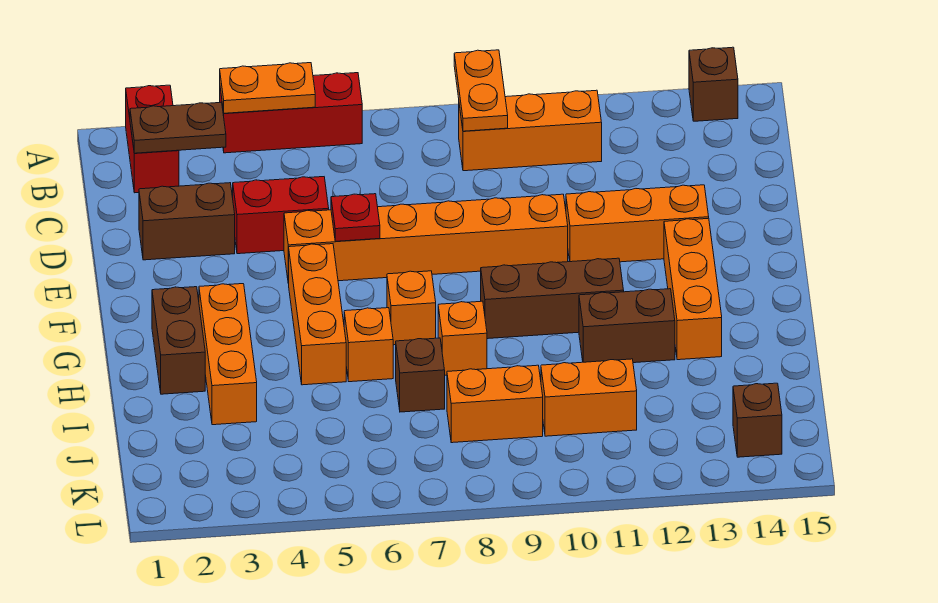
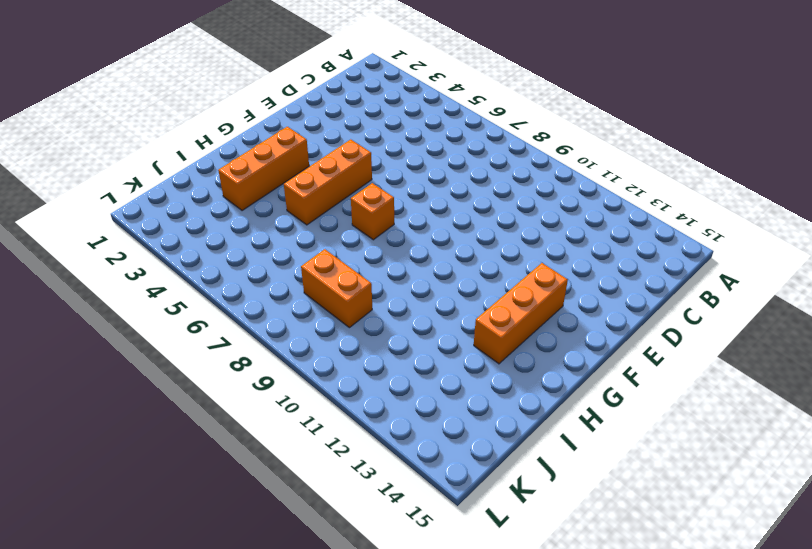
none -> red brick A2:B2 level 1
none -> red brick A4:A6 level 1
none -> brown brick A14 level 1

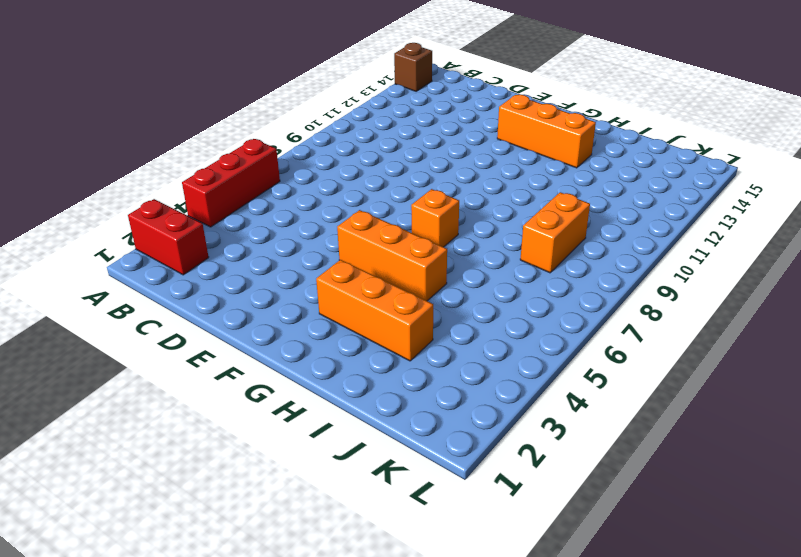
none -> orange brick B9:B11 level 1
none -> brown brick D2:D3 level 1
none -> red brick D4:D5 level 1

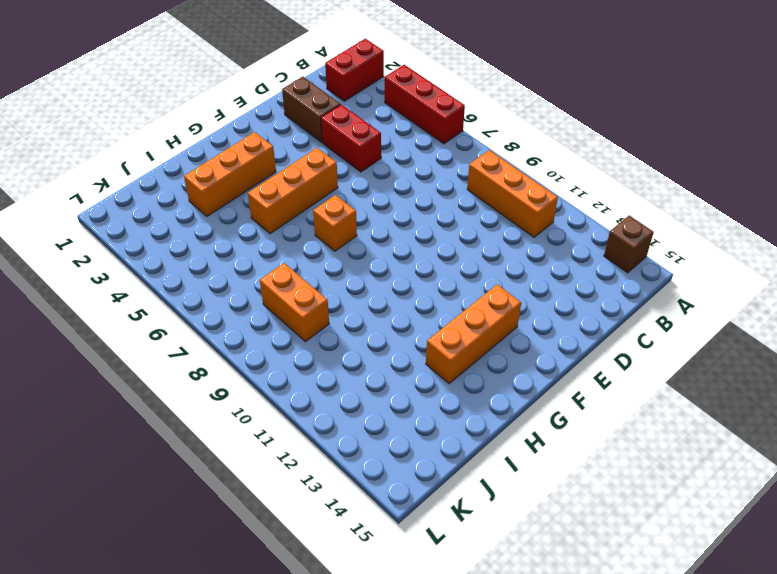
none -> orange brick E5:E10 level 1
none -> orange brick E11:E13 level 1
none -> brown brick G2:H2 level 1

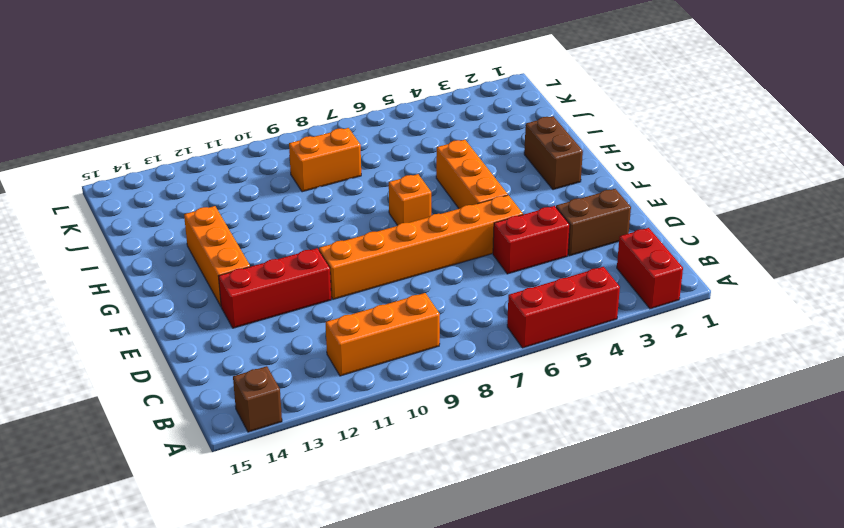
red brick E11:E13 level 1 -> orange brick E11:E13 level 1
none -> orange brick G3:I3 level 1
none -> brown brick G9:G11 level 1
none -> orange brick H6 level 1

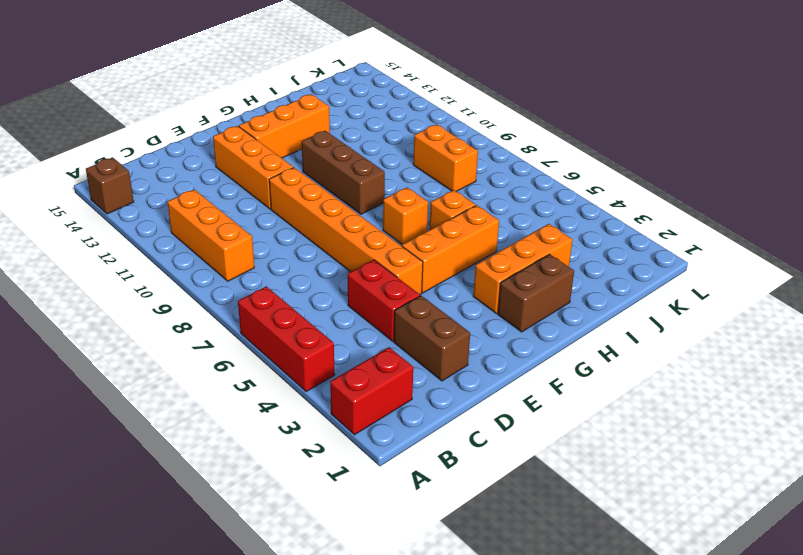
none -> orange brick H8 level 1
none -> brown brick H11:H12 level 1
none -> brown brick I7 level 1

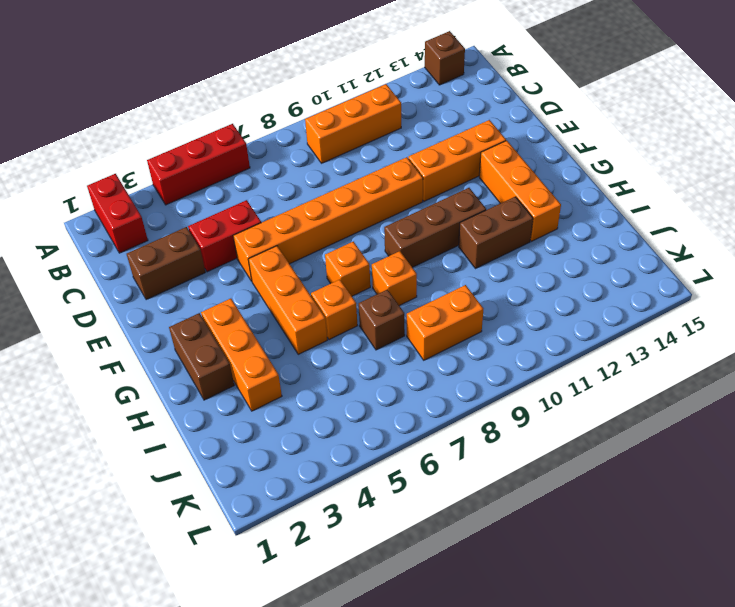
none -> orange brick J10:J11 level 1
none -> brown brick K14 level 1
none -> orange plate A4:A5 level 2

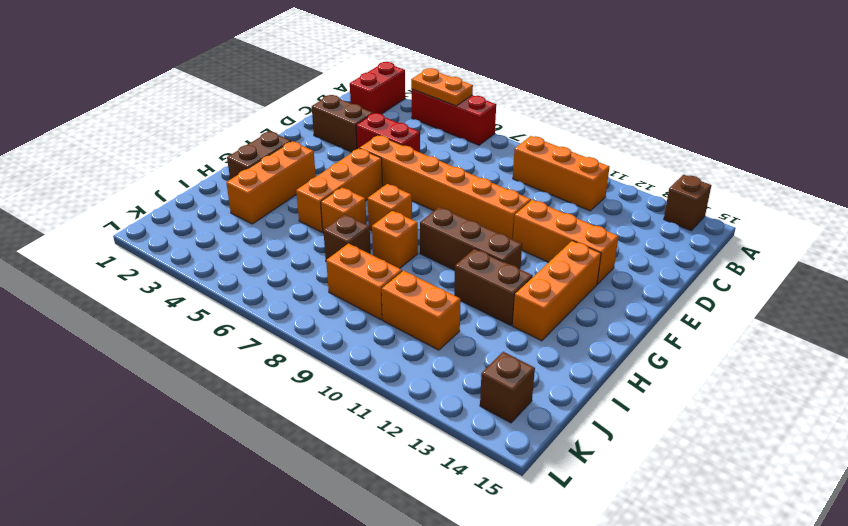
none -> orange plate A9:B9 level 2
none -> brown plate B2:B3 level 2
none -> red plate E6 level 2

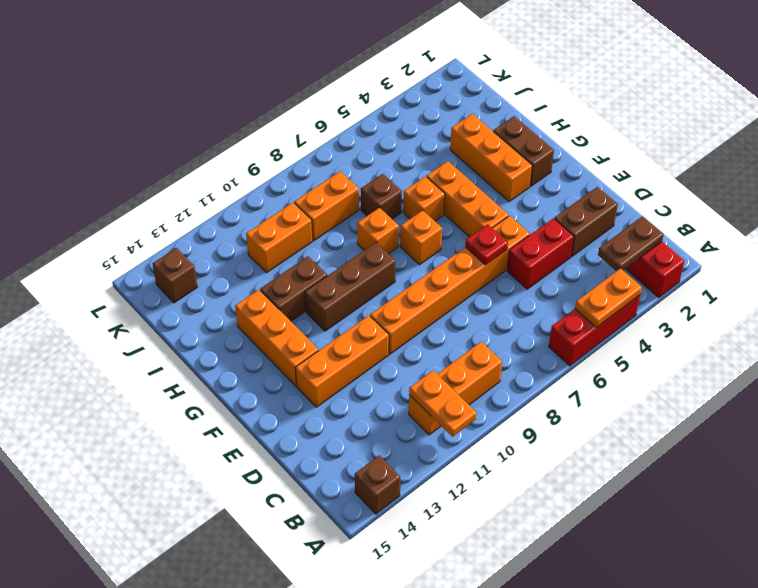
orange plate A11:B11 level 2 -> orange plate A9:B9 level 2

